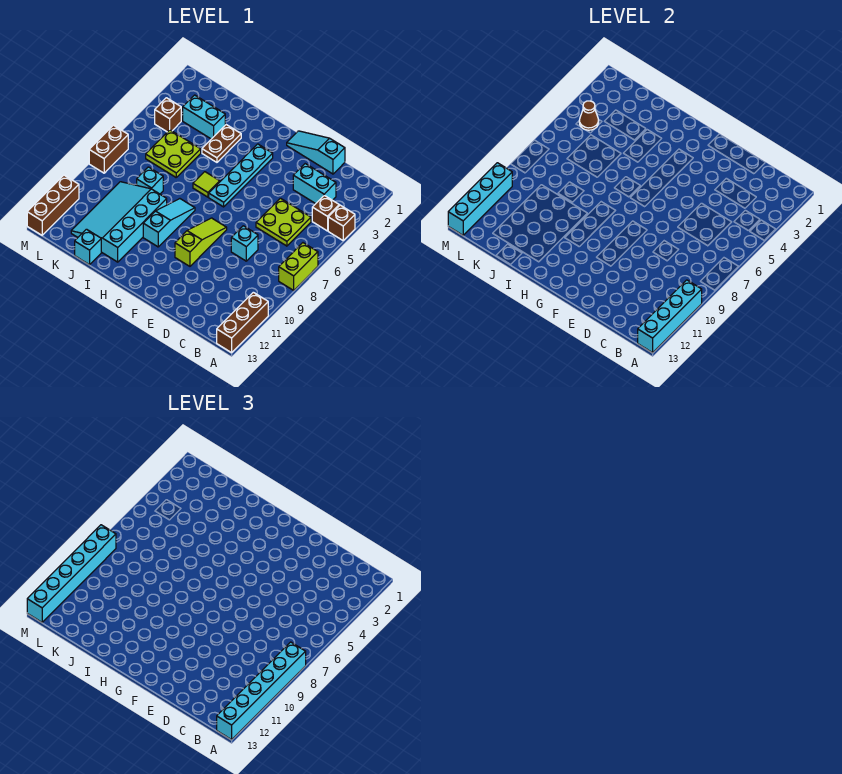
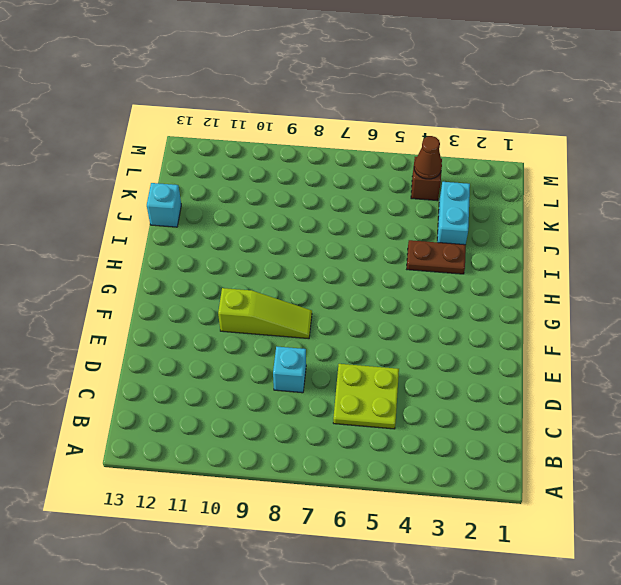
none -> brown brick A4 level 1
none -> lime brick A7:A8 level 1
none -> brown brick A11:A13 level 1

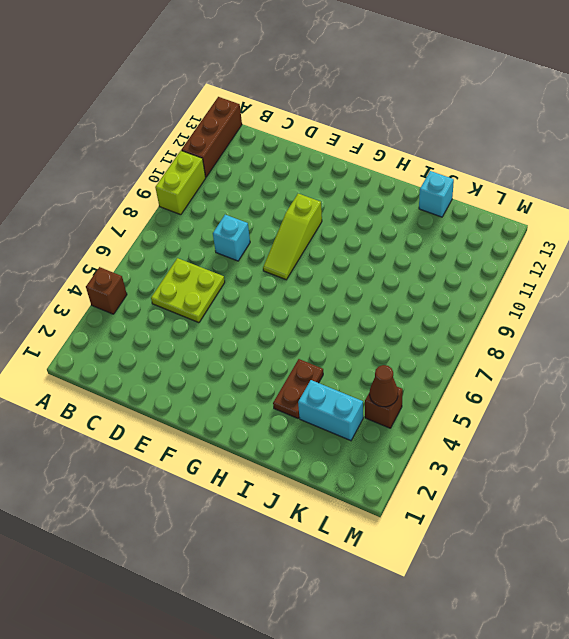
lime brick A9:A10 level 1 -> lime brick A7:A8 level 1
none -> brown brick B4 level 1
none -> cyan brick C3:D3 level 1
none -> cyan slope D1:F1 level 1 top D

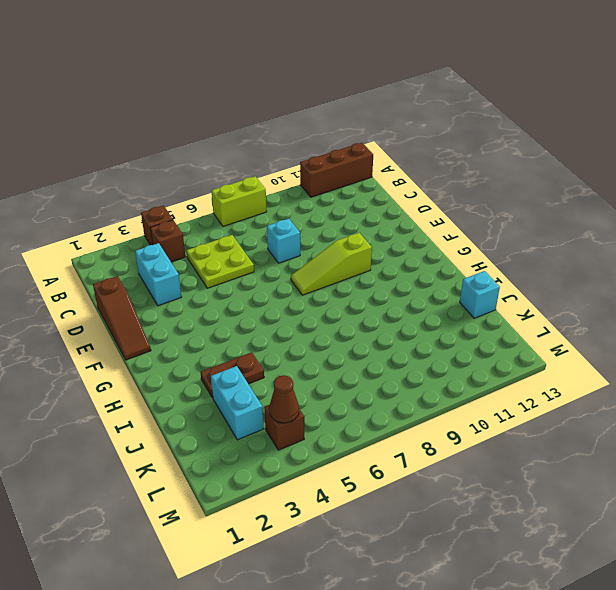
brown slope D1:F1 level 1 top D -> cyan slope D1:F1 level 1 top D
none -> cyan plate G3:G6 level 1
none -> lime tile H6 level 1
none -> cyan slope H8:H10 level 1 top 10

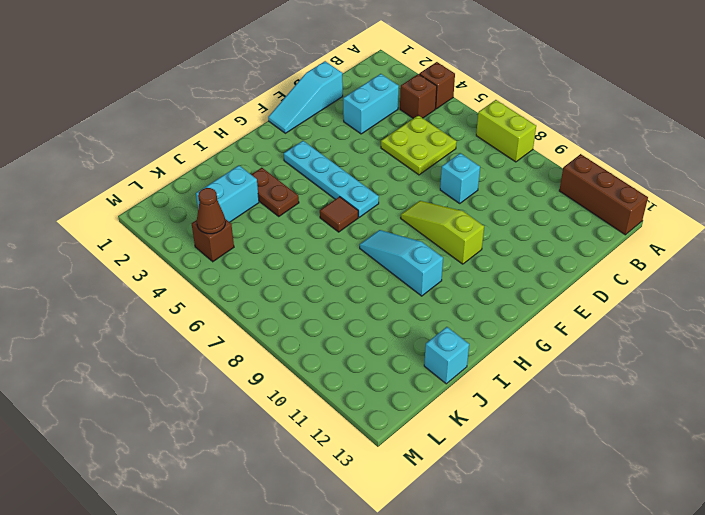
brown tile H6 level 1 -> lime tile H6 level 1
none -> cyan slope I9:K12 level 1 top I
none -> lime plate J5:K6 level 1
none -> cyan brick J8 level 1

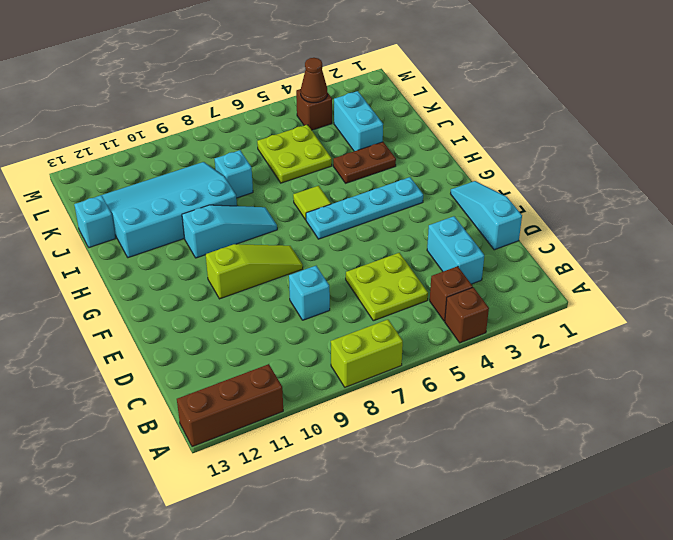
none -> brown brick M7:M8 level 1
none -> brown brick M11:M13 level 1
none -> cyan brick A10:A13 level 2

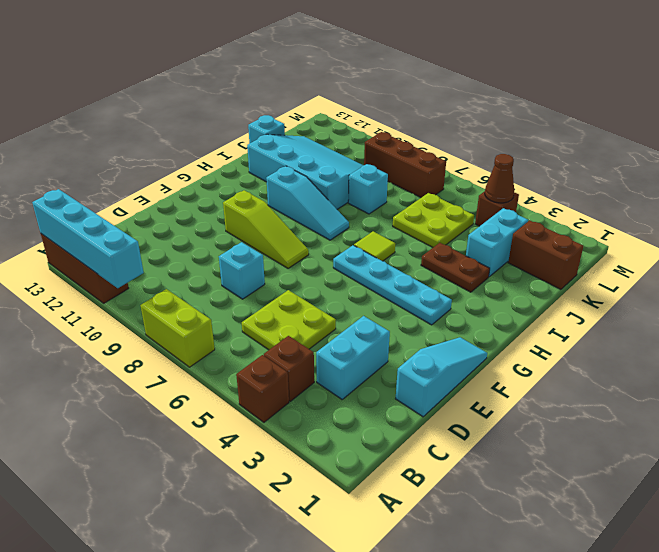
brown brick K1:K2 level 1 -> brown brick M7:M8 level 1
brown brick L7:L9 level 1 -> brown brick M11:M13 level 1
none -> cyan brick M10:M13 level 2
none -> cyan brick A8:A13 level 3
none -> cyan brick M8:M13 level 3

